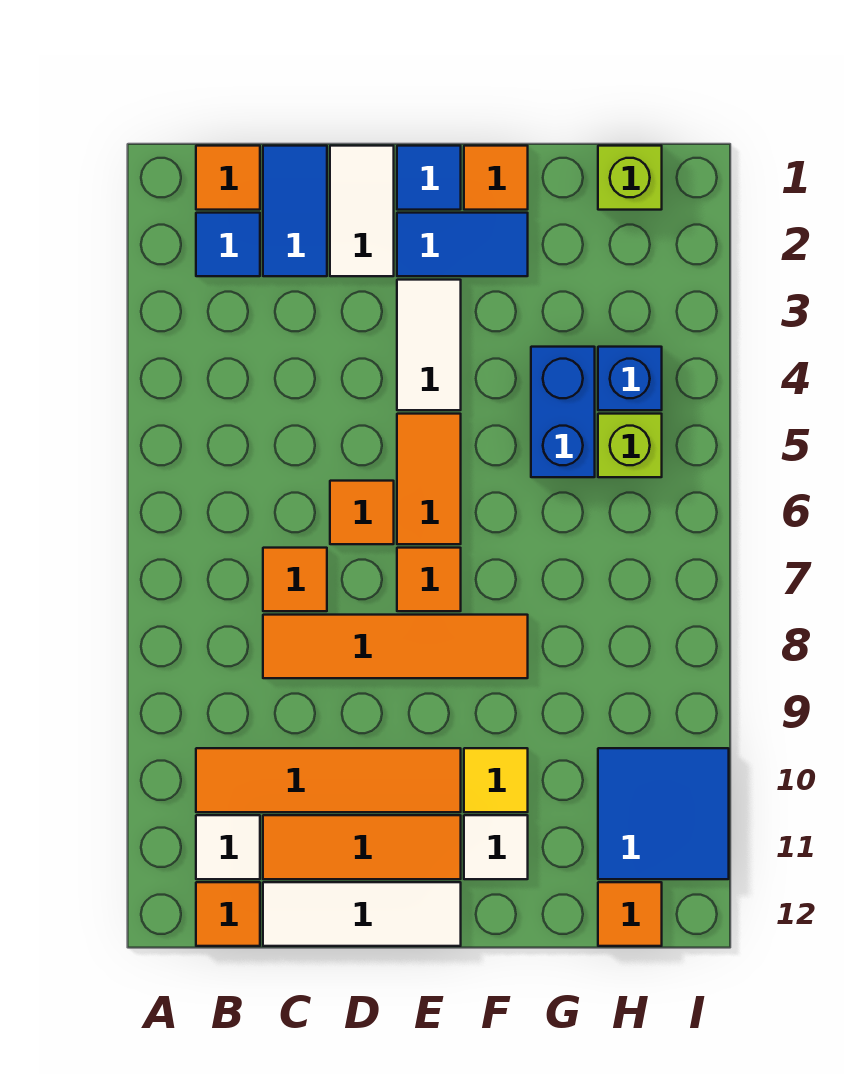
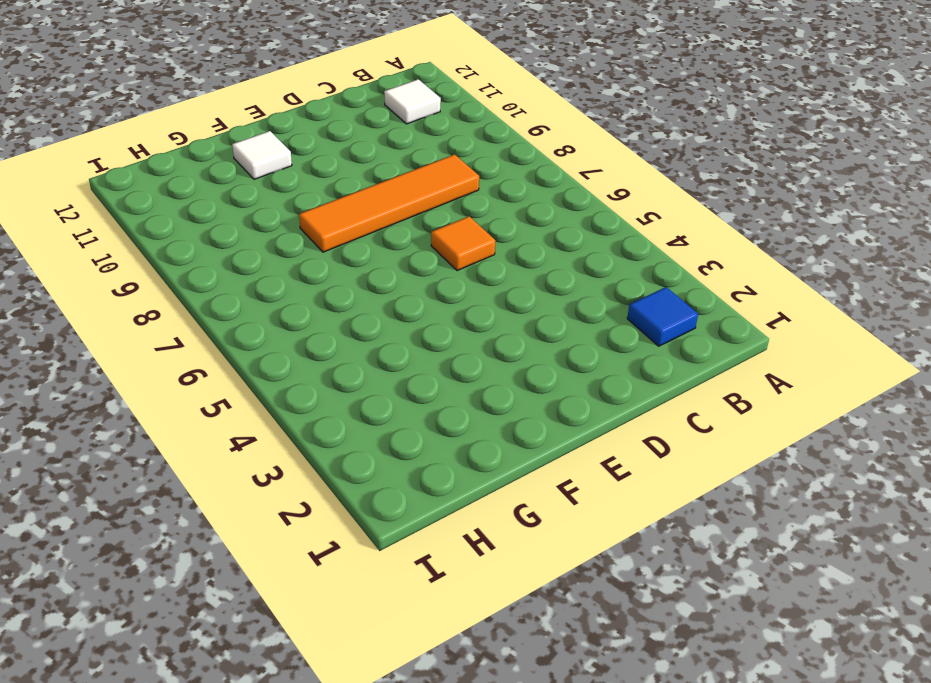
none -> orange tile B1 level 1
none -> orange tile B10:E10 level 1
none -> orange tile B12 level 1

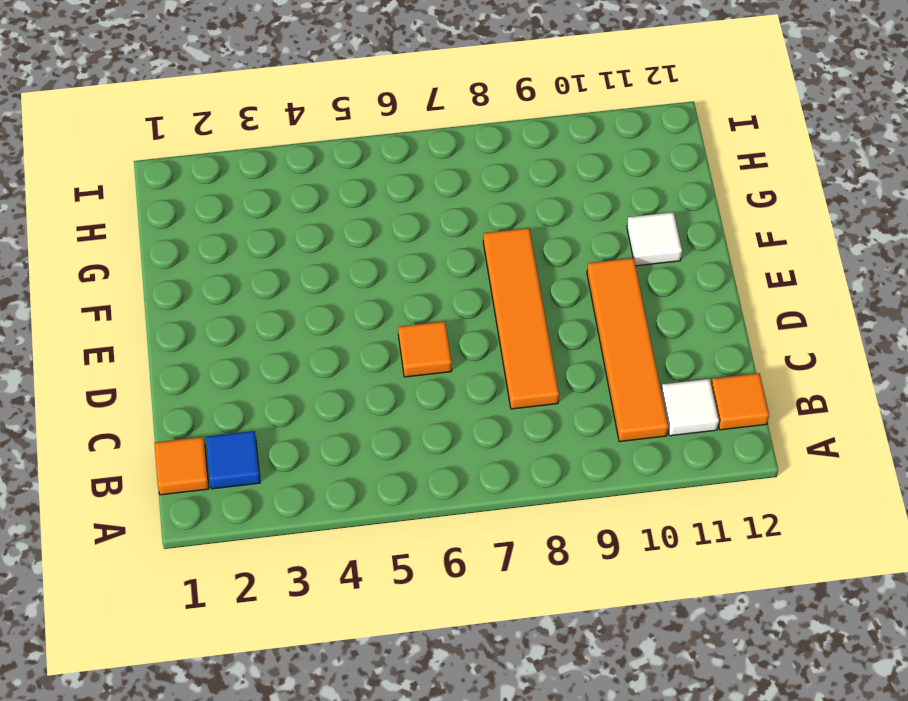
none -> blue tile C1:C2 level 1
none -> orange tile C7 level 1
none -> orange tile C11:E11 level 1

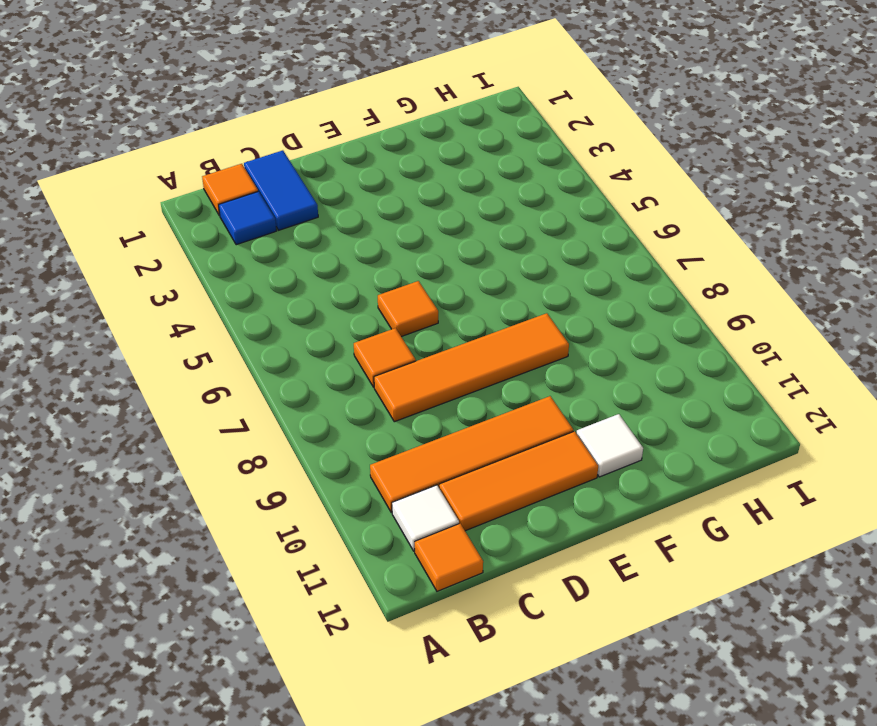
none -> white tile C12:E12 level 1
none -> white tile D1:D2 level 1
none -> blue tile E1 level 1

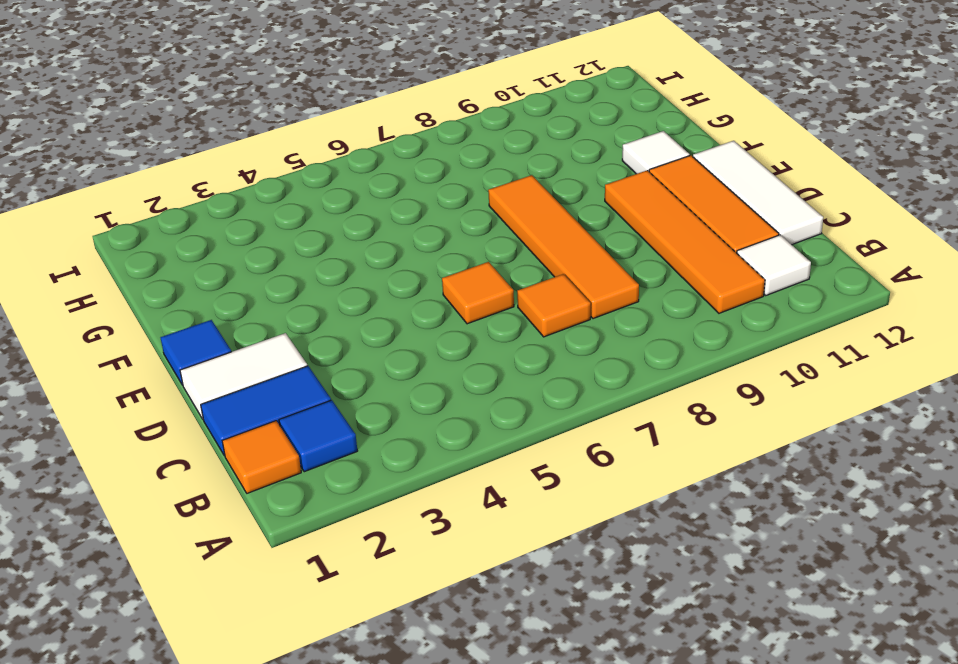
none -> orange tile B12 level 1
none -> blue tile E2:F2 level 1
none -> white tile E3:E4 level 1

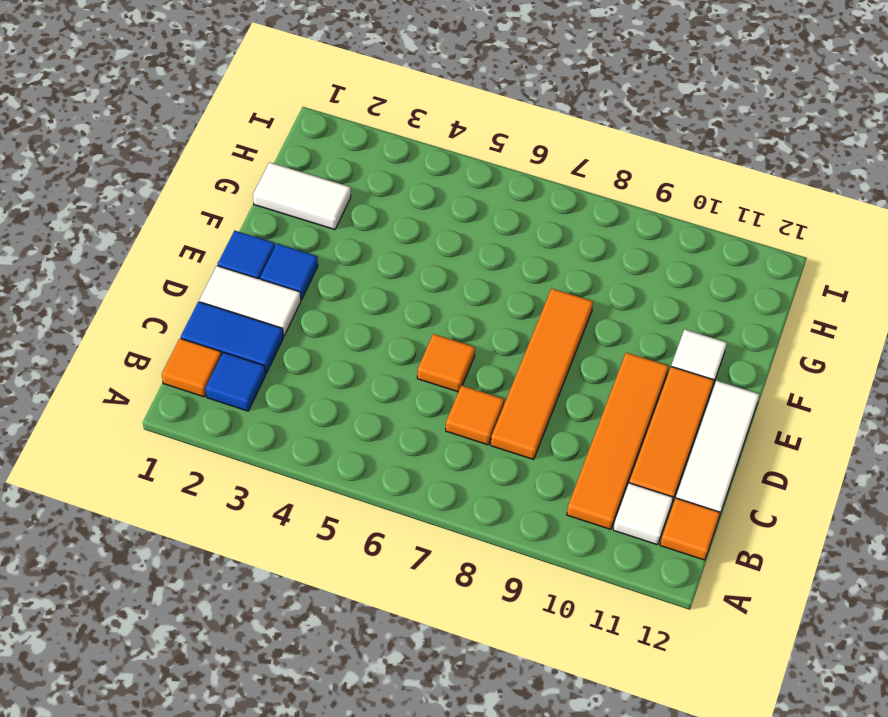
blue tile E2 level 1 -> blue tile E2:F2 level 1
white tile G1:G2 level 1 -> white tile E3:E4 level 1
none -> orange tile E5:E6 level 1
none -> orange tile E7 level 1
none -> orange tile F1 level 1

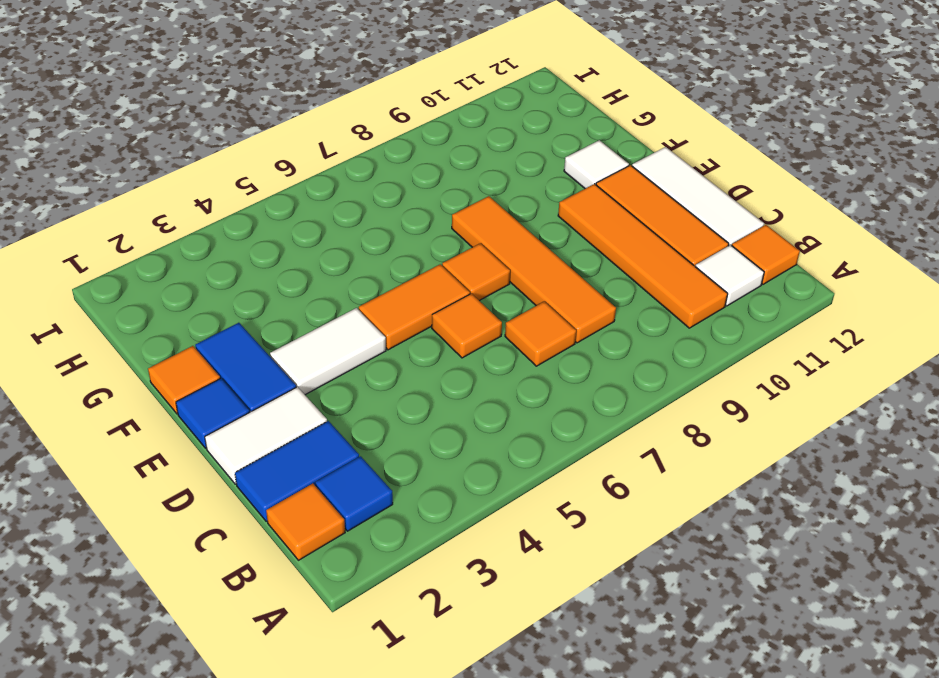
none -> yellow tile F10 level 1
none -> blue brick G4:G5 level 1
none -> lime brick H1 level 1

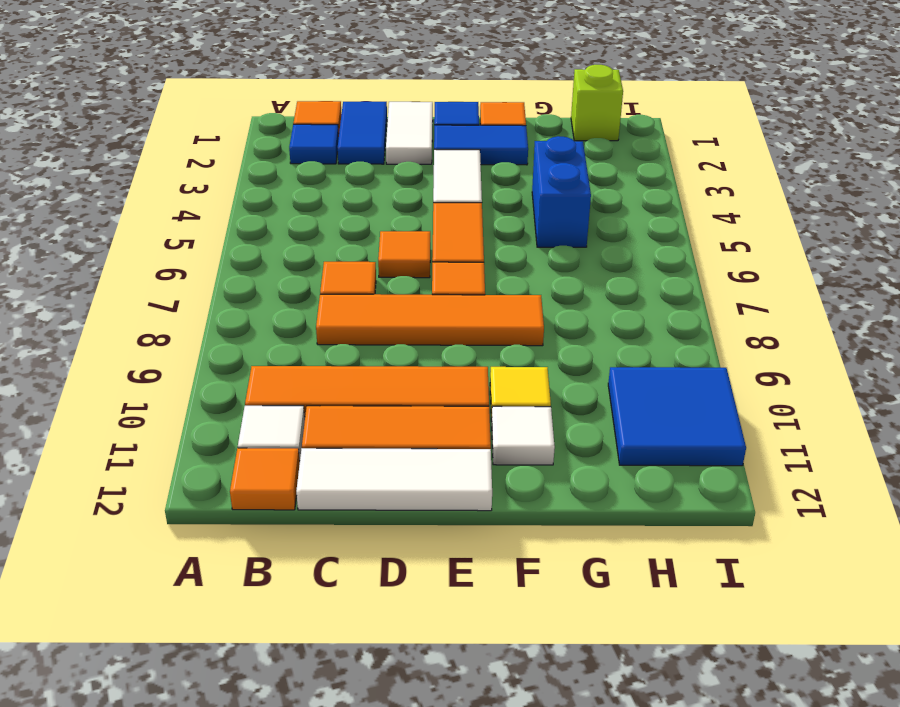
none -> blue brick H4 level 1
none -> lime brick H5 level 1
none -> orange tile H12 level 1

